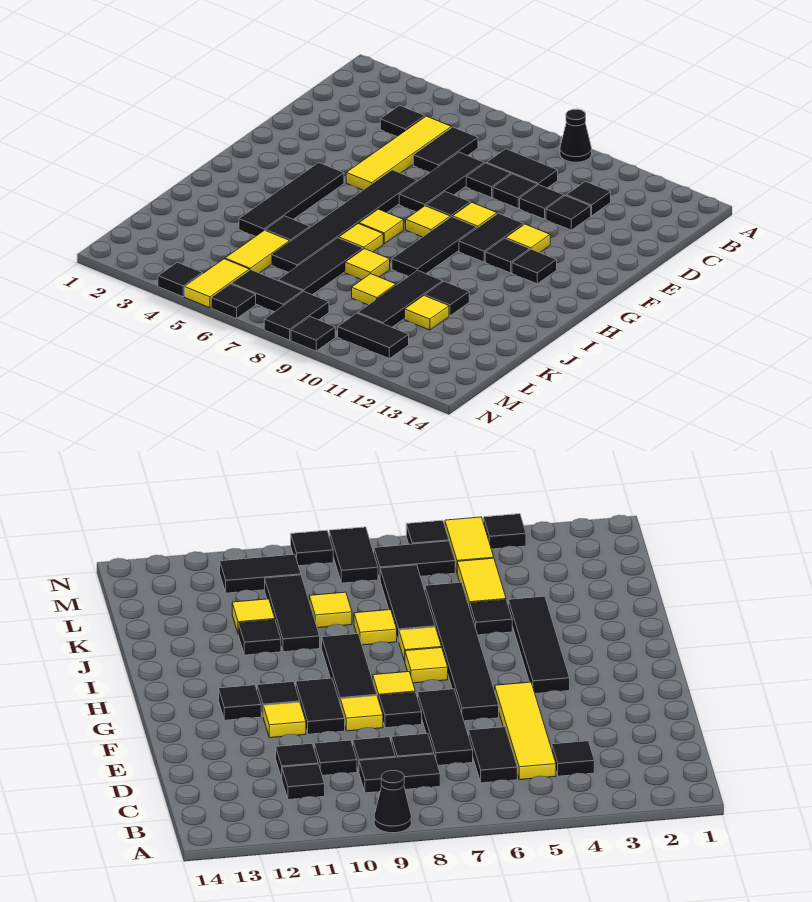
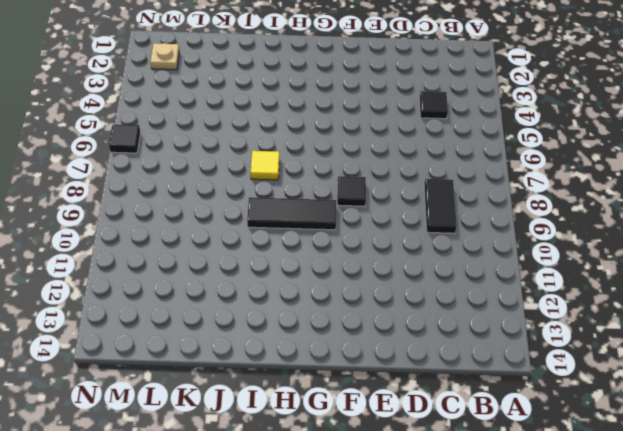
tan plate M2 level 1 -> none
none -> black cone A9 level 1
none -> yellow tile C5:F5 level 1
none -> black tile C6:D6 level 1
none -> black tile C11 level 1

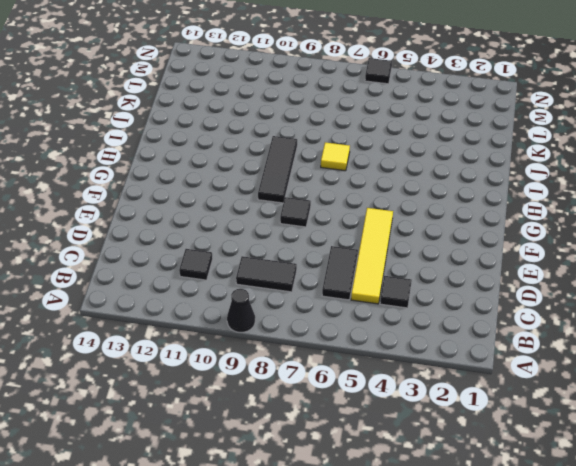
none -> black tile D7:F7 level 1
none -> black tile D8 level 1
none -> black tile D9 level 1
none -> black tile D10 level 1

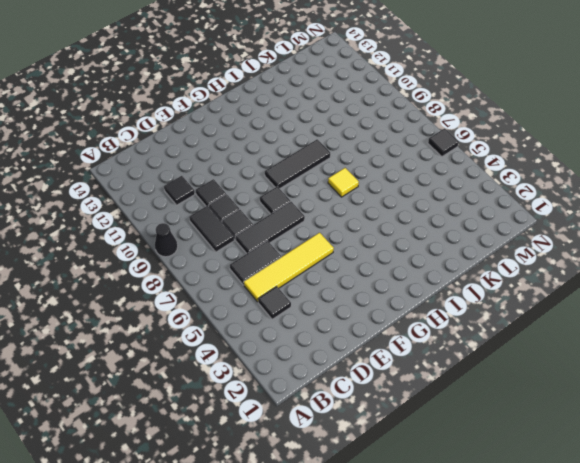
none -> black tile D11 level 1
none -> black tile F6:K6 level 1
none -> yellow tile F9 level 1
none -> black tile F10:G10 level 1

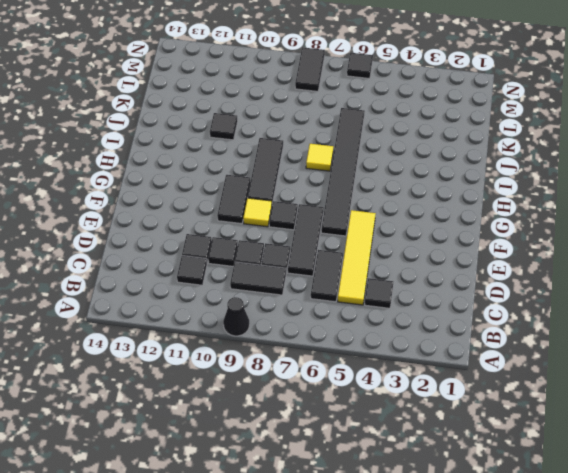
none -> yellow tile F11 level 1
none -> black tile G4:J4 level 1
none -> yellow tile G8 level 1
none -> black tile G11 level 1

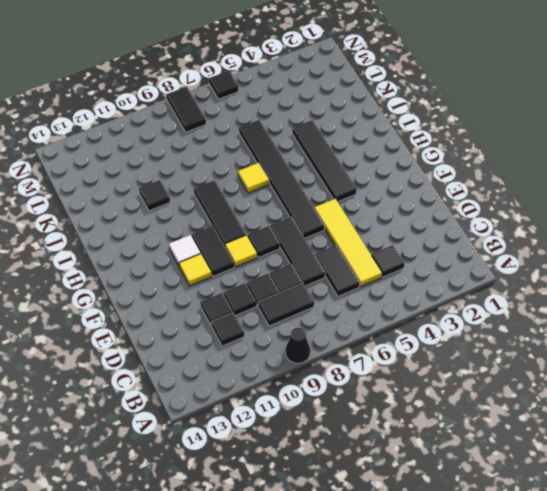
white tile G11 level 1 -> black tile G11 level 1
none -> yellow tile G8 level 1
none -> black tile G12 level 1
none -> yellow tile H7 level 1
none -> black tile J5 level 1

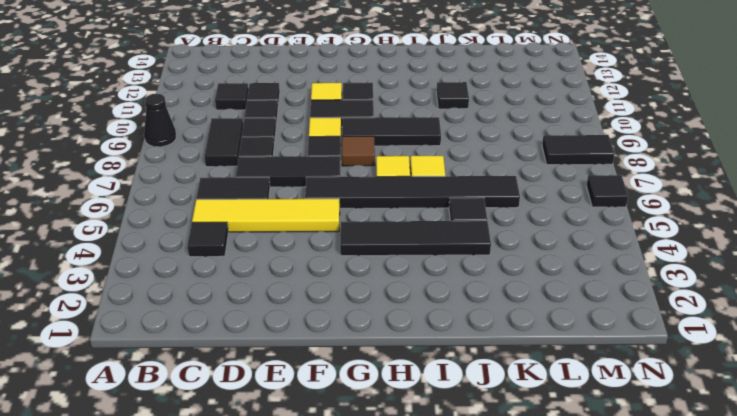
brown tile G8 level 1 -> yellow tile G8 level 1
none -> black tile G12 level 1
none -> black tile J7:L7 level 1
none -> yellow tile J8 level 1
none -> black tile J10:L10 level 1

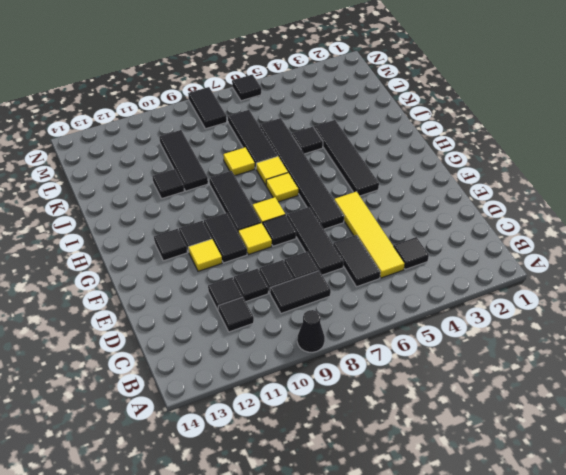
none -> yellow tile K5:L5 level 1
none -> yellow tile K9 level 1
none -> yellow tile K11 level 1
none -> yellow tile M5:N5 level 1

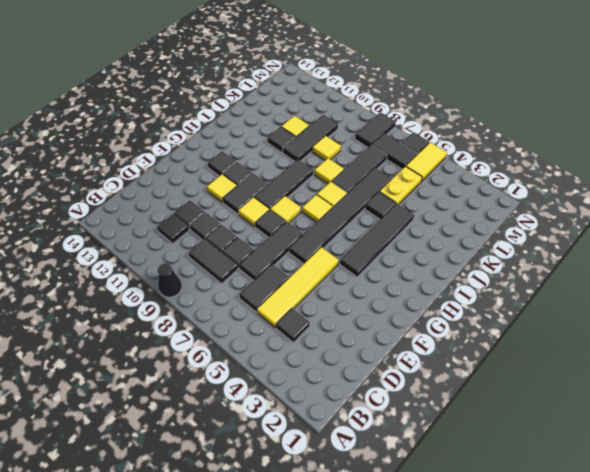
yellow plate K5:L5 level 1 -> yellow tile K5:L5 level 1
none -> black tile M10:M11 level 1
none -> black tile N4 level 1
none -> black tile N9 level 1

